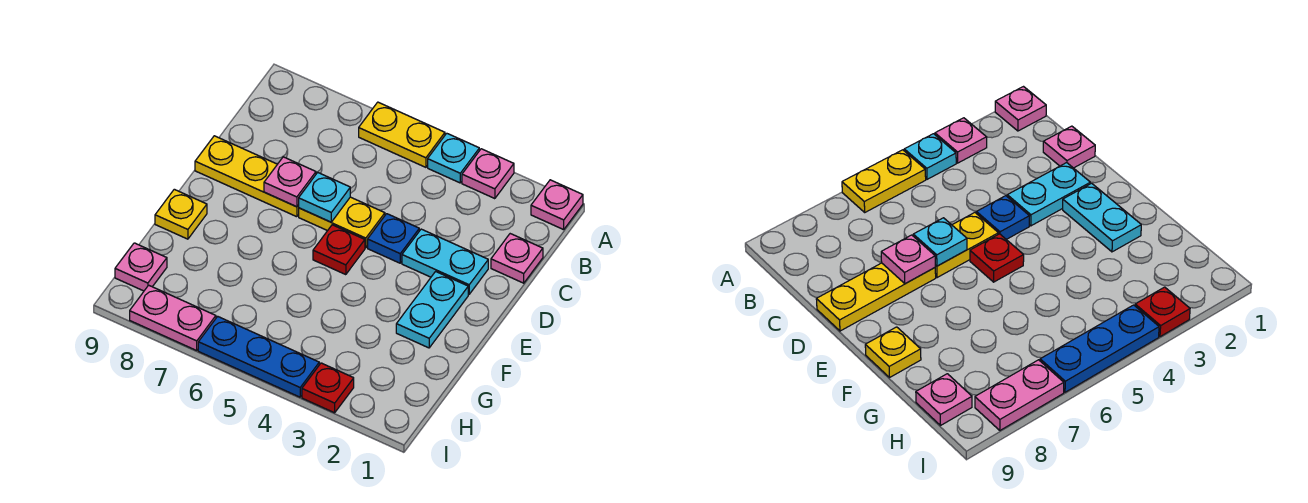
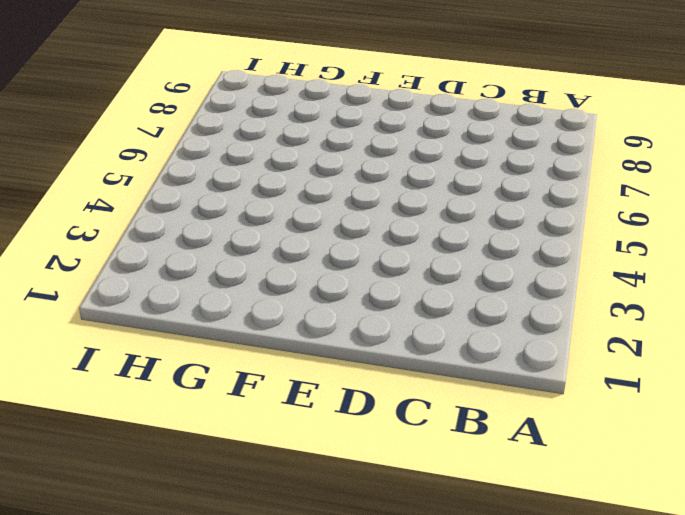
none -> pink plate A1 level 1
none -> pink plate A3 level 1
none -> cyan plate A4 level 1

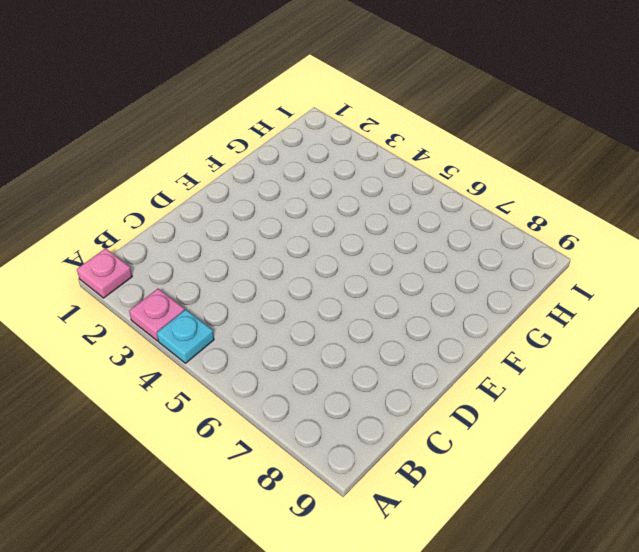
none -> yellow plate A5:A6 level 1
none -> pink plate C1 level 1
none -> cyan plate D2:D3 level 1

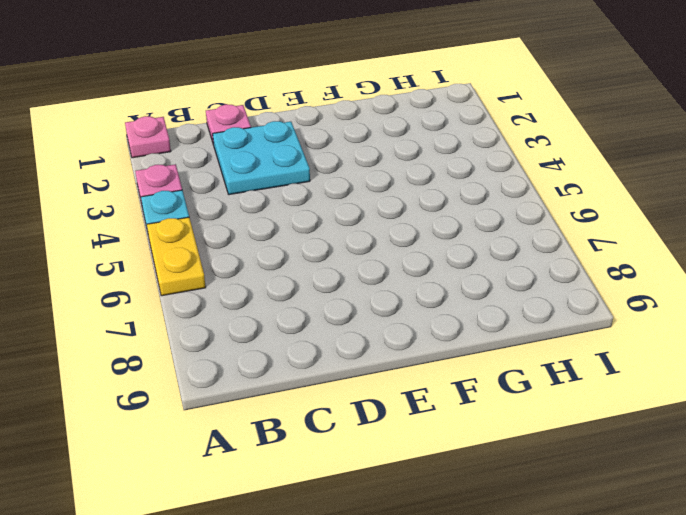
cyan plate C2:D3 level 1 -> cyan plate D2:D3 level 1
none -> blue plate D4 level 1
none -> yellow plate D5:D6 level 1
none -> yellow plate D7:D9 level 1

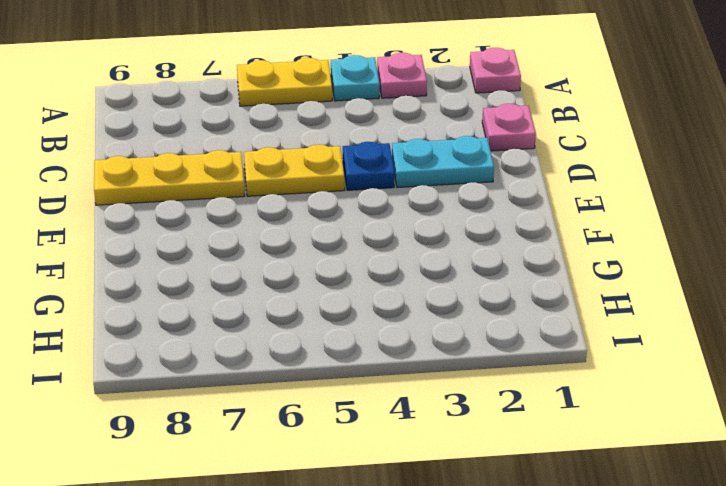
none -> cyan plate E2:F2 level 1
none -> red plate E5 level 1
none -> yellow plate F9 level 1

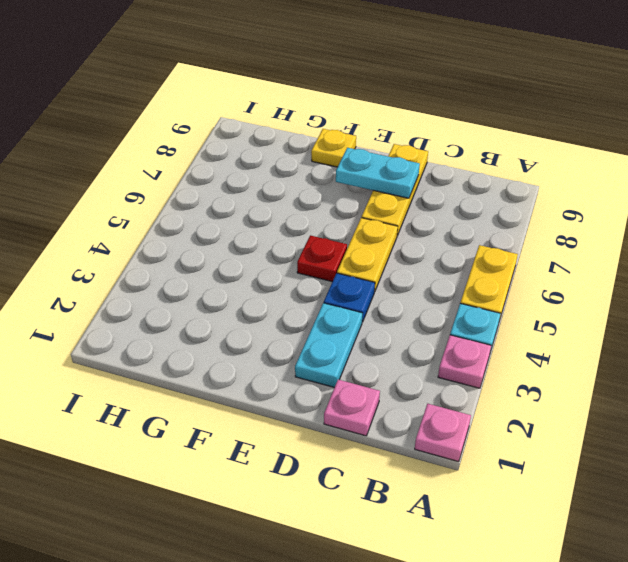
cyan plate D8:E8 level 2 -> cyan plate E2:F2 level 1
none -> pink plate H9 level 1
none -> red plate I3 level 1
none -> blue plate I4:I6 level 1

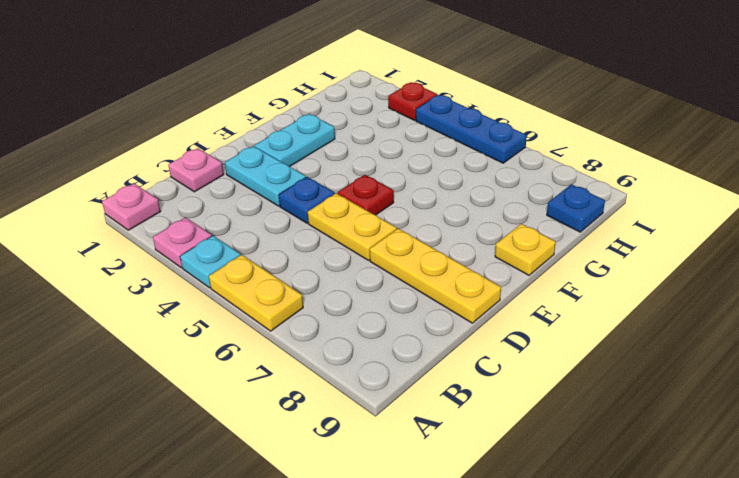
blue plate H9 level 1 -> pink plate H9 level 1
none -> pink plate I7:I8 level 1
none -> cyan plate D6 level 2
none -> pink plate D7 level 2

